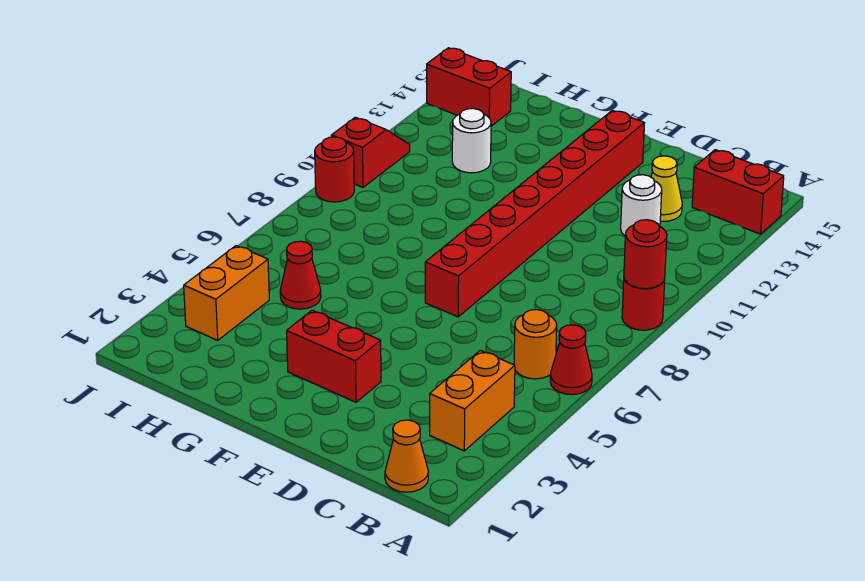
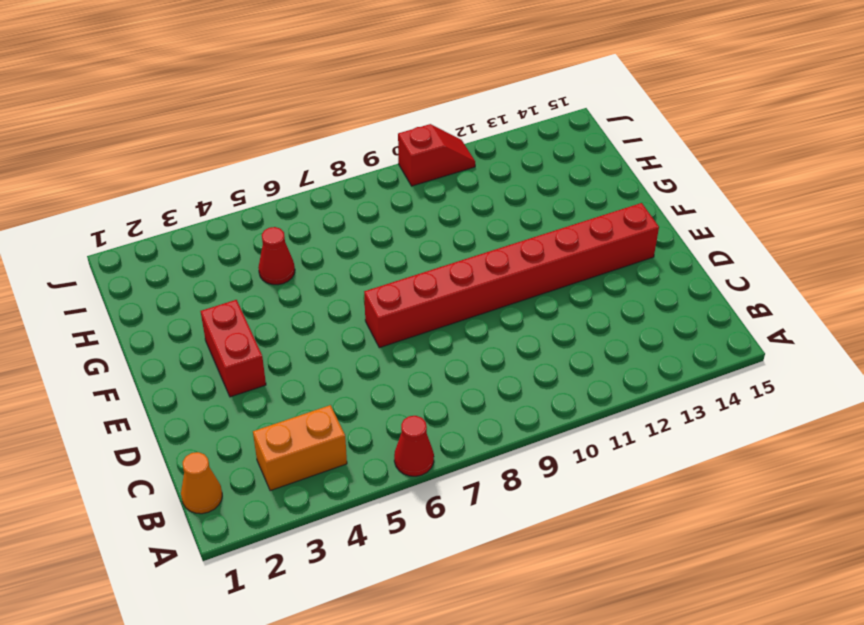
none -> red round brick A9 level 1
none -> red brick A14:B14 level 1
none -> orange round brick B6 level 1

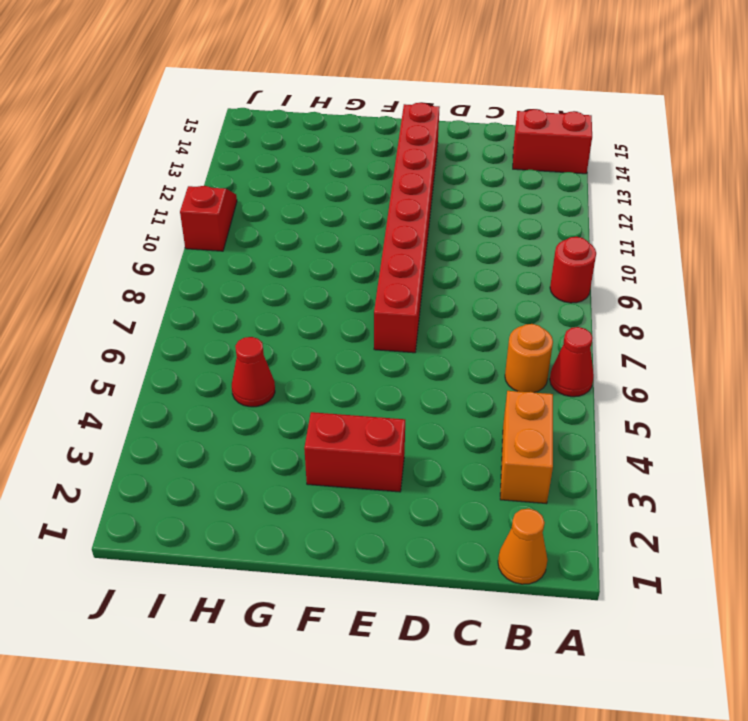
none -> white round brick C12 level 1
none -> yellow cone C13 level 1
none -> white round brick H12 level 1

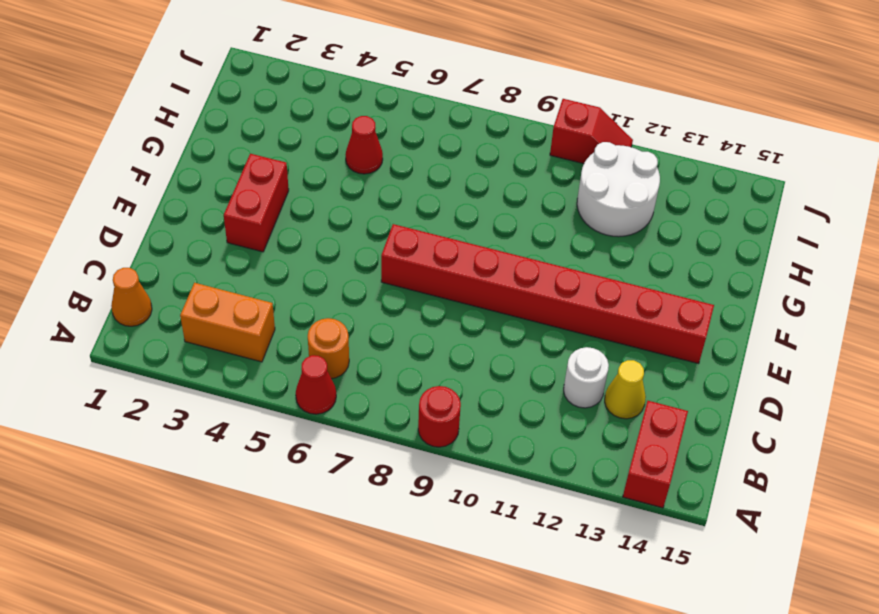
white round brick H11:I12 level 1 -> white round brick H12 level 1
none -> orange brick I3:I4 level 1
none -> red brick I14:J14 level 1
none -> red round brick J9 level 1

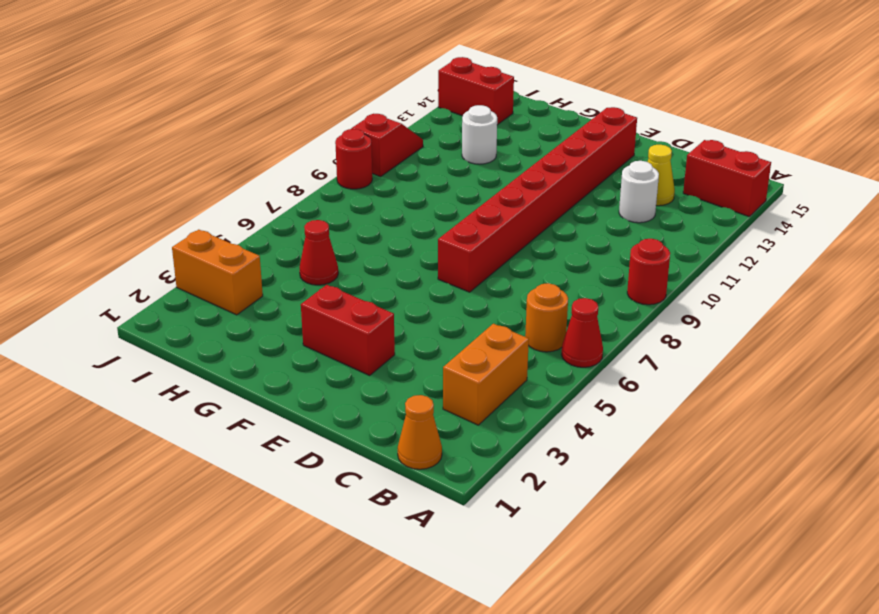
orange brick I3:J3 level 1 -> orange brick I3:I4 level 1
none -> red round brick A9 level 2

